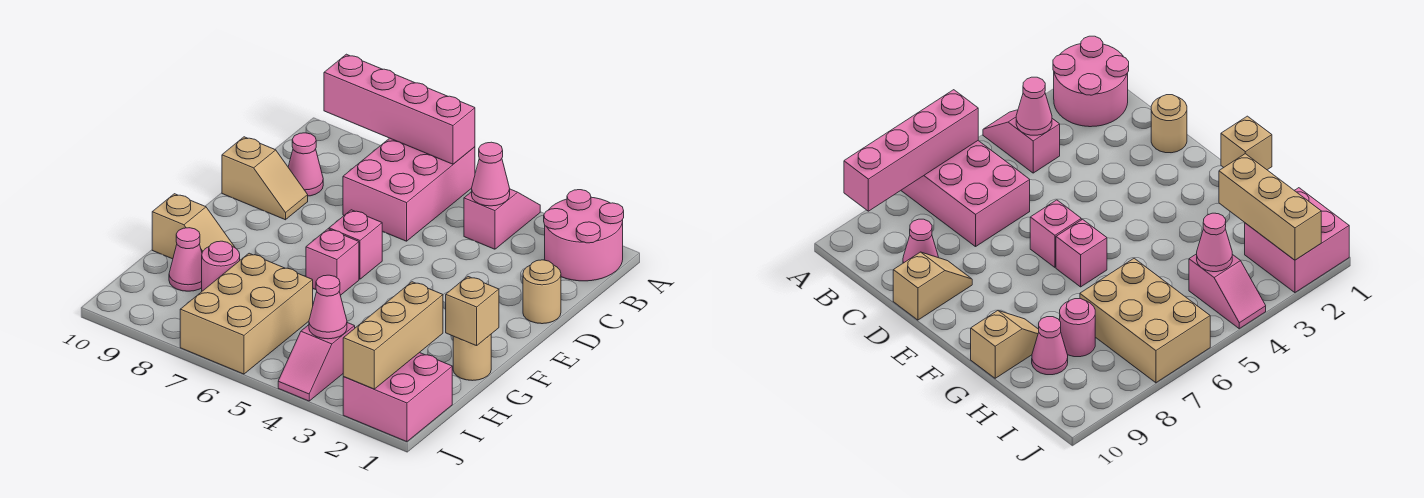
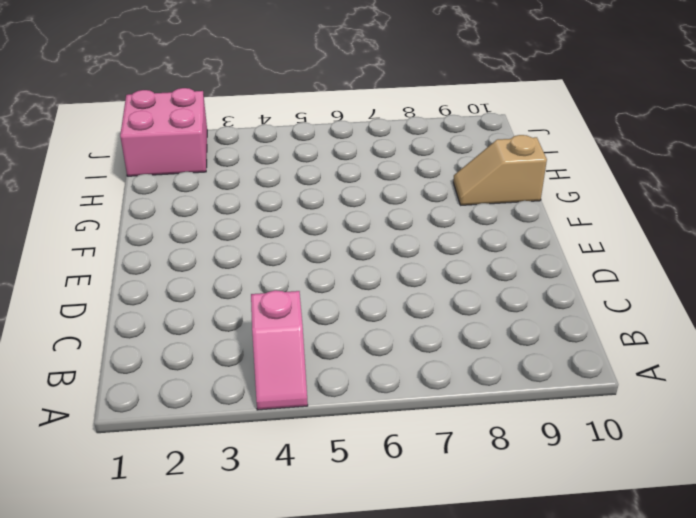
none -> pink round brick A1:B2 level 1
none -> pink brick A6:C7 level 1
none -> pink cone C9 level 1

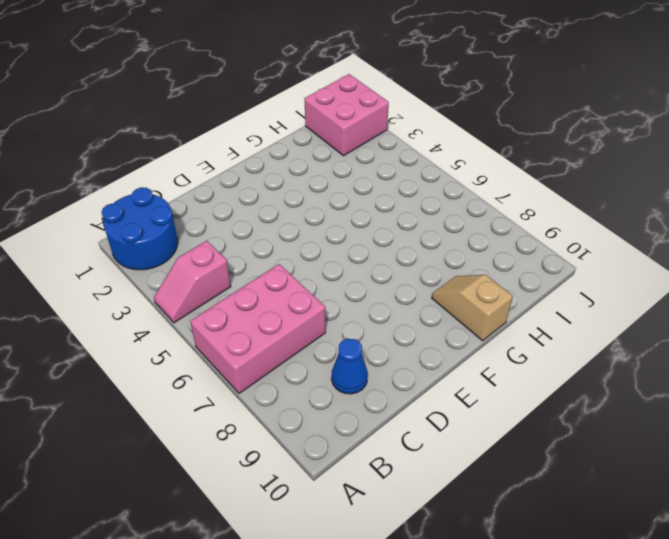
blue round brick A1:B2 level 1 -> pink round brick A1:B2 level 1
blue cone C9 level 1 -> pink cone C9 level 1
none -> tan round brick D1 level 1
none -> tan slope D9:D10 level 1 top 10
none -> pink brick E6 level 1

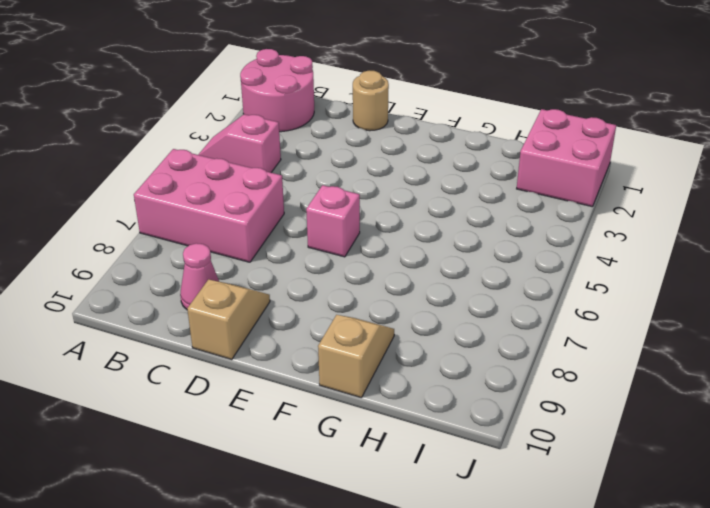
none -> pink brick F6 level 1
none -> tan round brick G1 level 1
none -> tan brick H6:J7 level 1

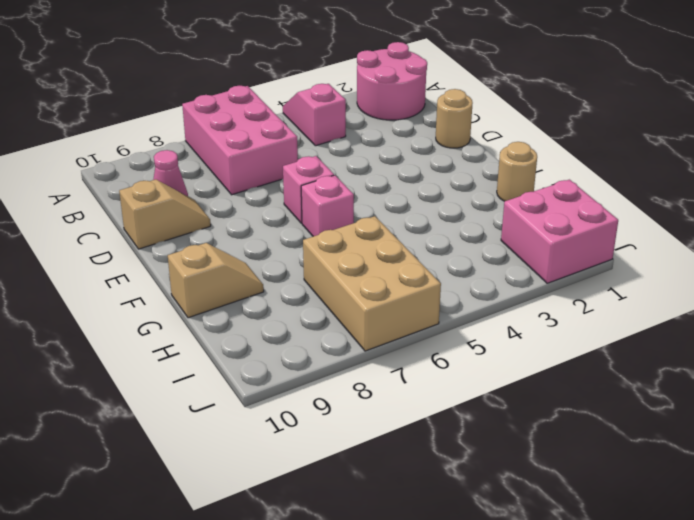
none -> pink round brick H8 level 1
none -> pink cone H9 level 1
none -> pink slope I4:J4 level 1 top I

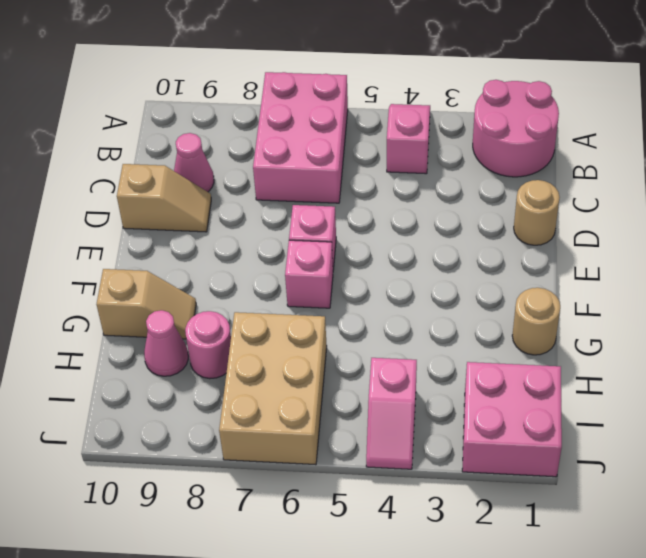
none -> pink brick A6:A9 level 2
none -> pink cone B4 level 2
none -> tan brick G1 level 2

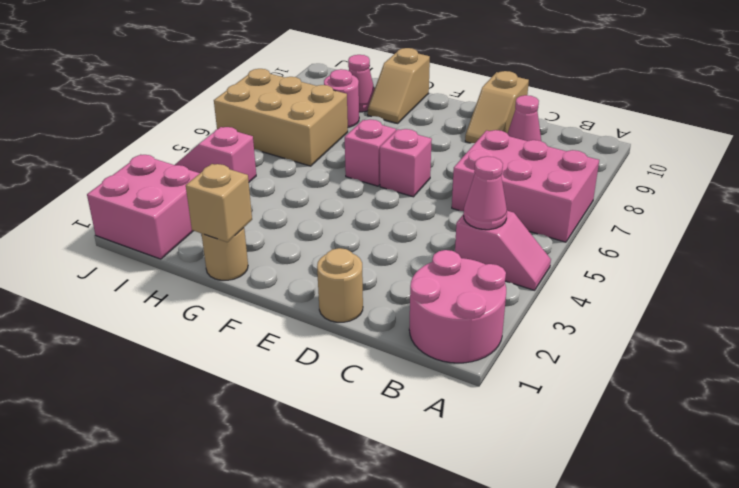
none -> pink brick A6:A9 level 2
none -> tan brick H2:J2 level 2
none -> pink cone I4 level 2

